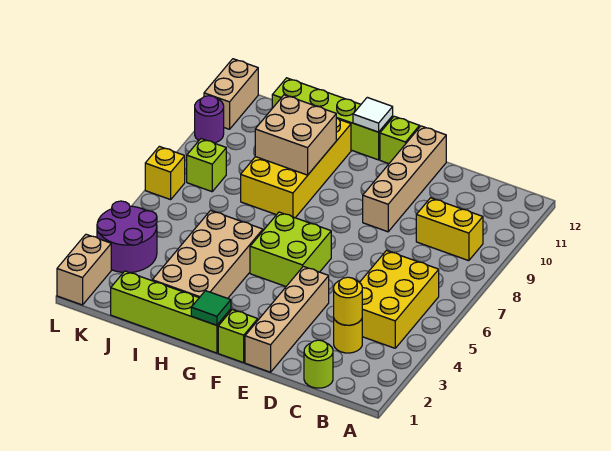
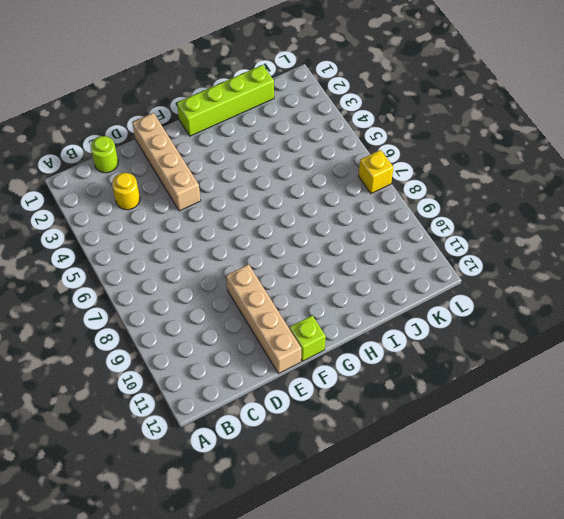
none -> yellow brick B4:C6 level 1
none -> yellow brick B9:C9 level 1
none -> lime brick F1 level 1

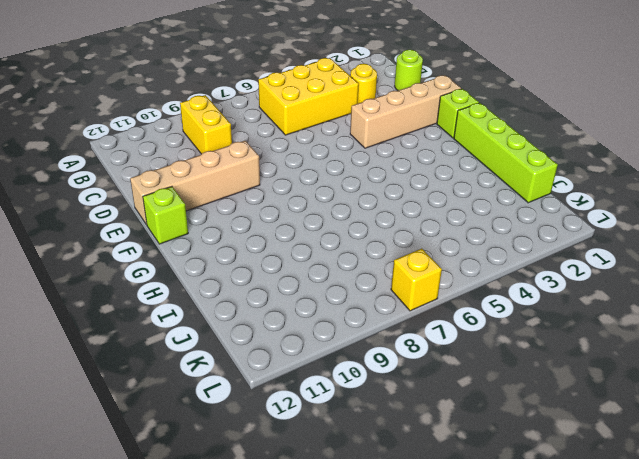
none -> lime brick F5:G6 level 1
none -> lime brick G12:J12 level 1
none -> tan brick H2:I5 level 1

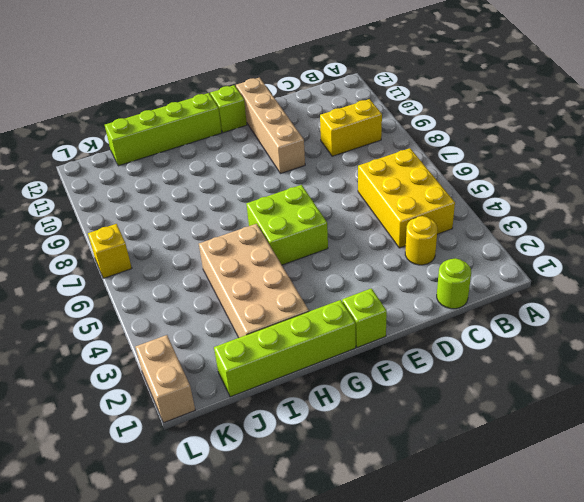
none -> tan brick E1:E4 level 1
none -> yellow brick H8:I11 level 1
none -> purple round brick K3:L4 level 1

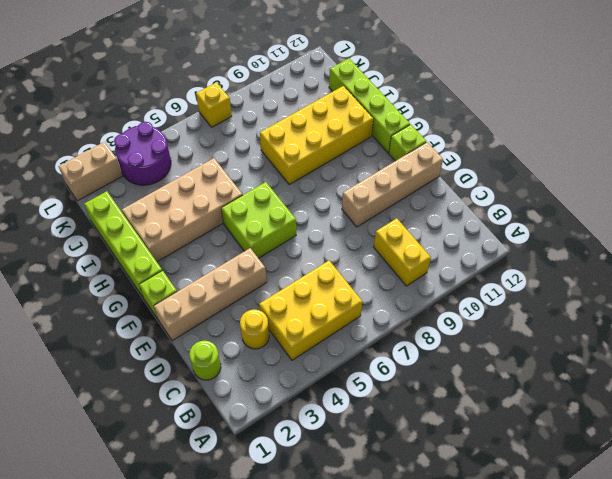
none -> lime brick K8 level 1
none -> purple round brick L10 level 1
none -> tan brick L11:L12 level 1

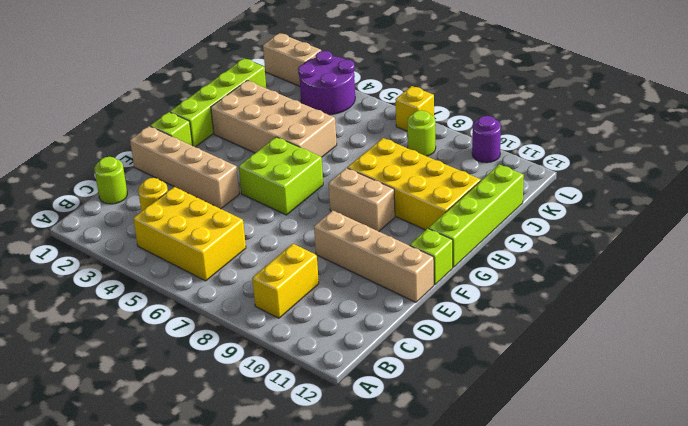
tan brick G8:G9 level 1 -> tan brick L11:L12 level 1
lime round brick K8 level 1 -> lime brick K8 level 1
none -> yellow round brick C3 level 2
none -> green tile G1 level 2
none -> white tile G12 level 2

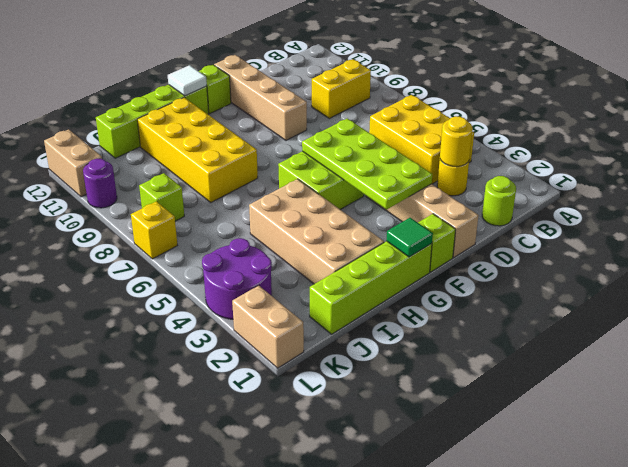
lime plate E3:F6 level 2 -> none
none -> tan brick H9:I10 level 2

